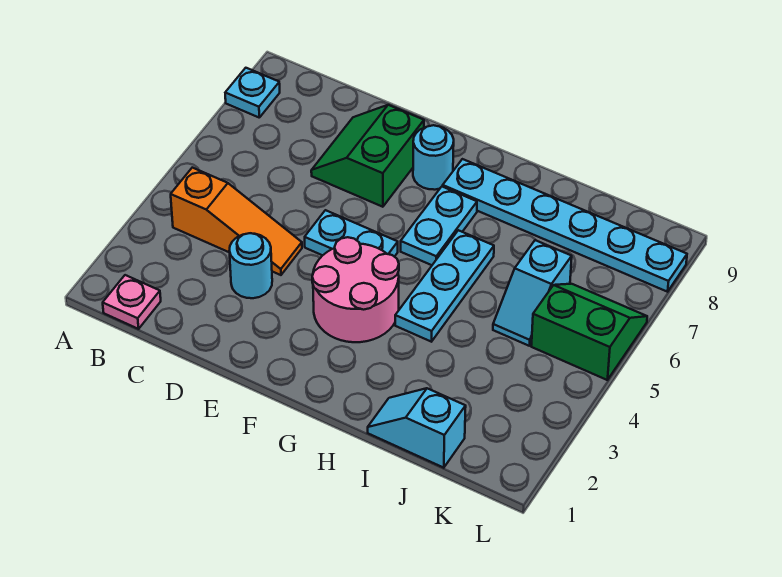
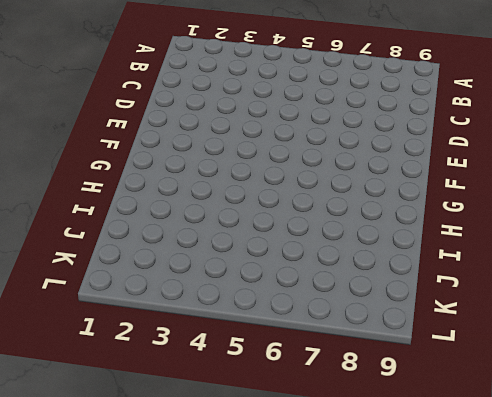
none -> cyan plate A8 level 1
none -> pink plate B1 level 1
none -> orange slope B4:D4 level 1 top B

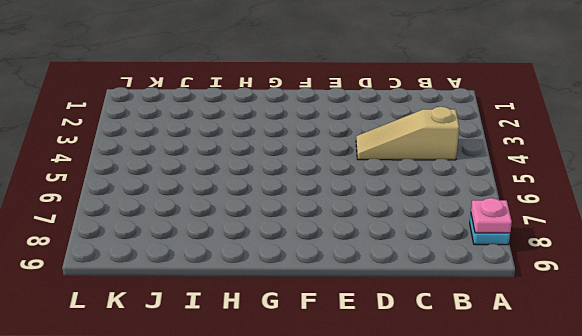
pink plate A8 level 2 -> pink plate B1 level 1
tan slope B4:D4 level 1 top B -> orange slope B4:D4 level 1 top B
none -> cyan round brick D3 level 1
none -> green slope D7:E8 level 1 top E
none -> cyan plate E5:F5 level 1

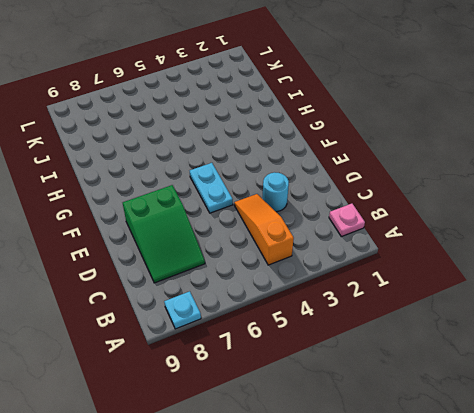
green slope C7:E8 level 1 top E -> green slope D7:E8 level 1 top E
none -> pink round brick F3:G4 level 1
none -> cyan round brick F8 level 1
none -> cyan plate G6:G7 level 1

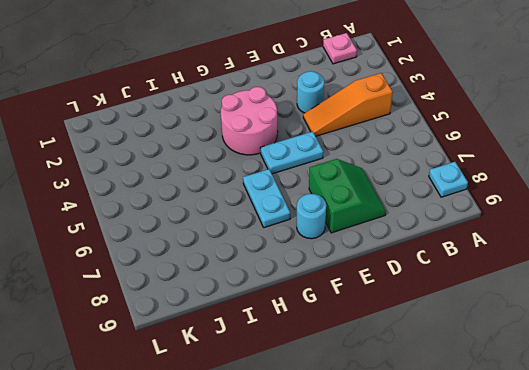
none -> cyan plate G8:L8 level 1
none -> cyan plate H4:H6 level 1
none -> cyan slope I1:J1 level 1 top J

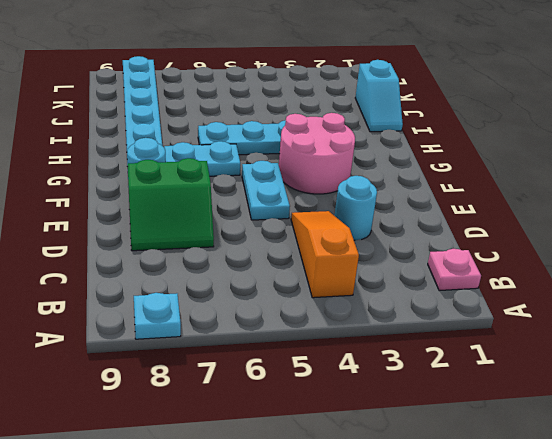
none -> cyan slope J5:J6 level 1 top 6
none -> green slope K5:L6 level 1 top 5

